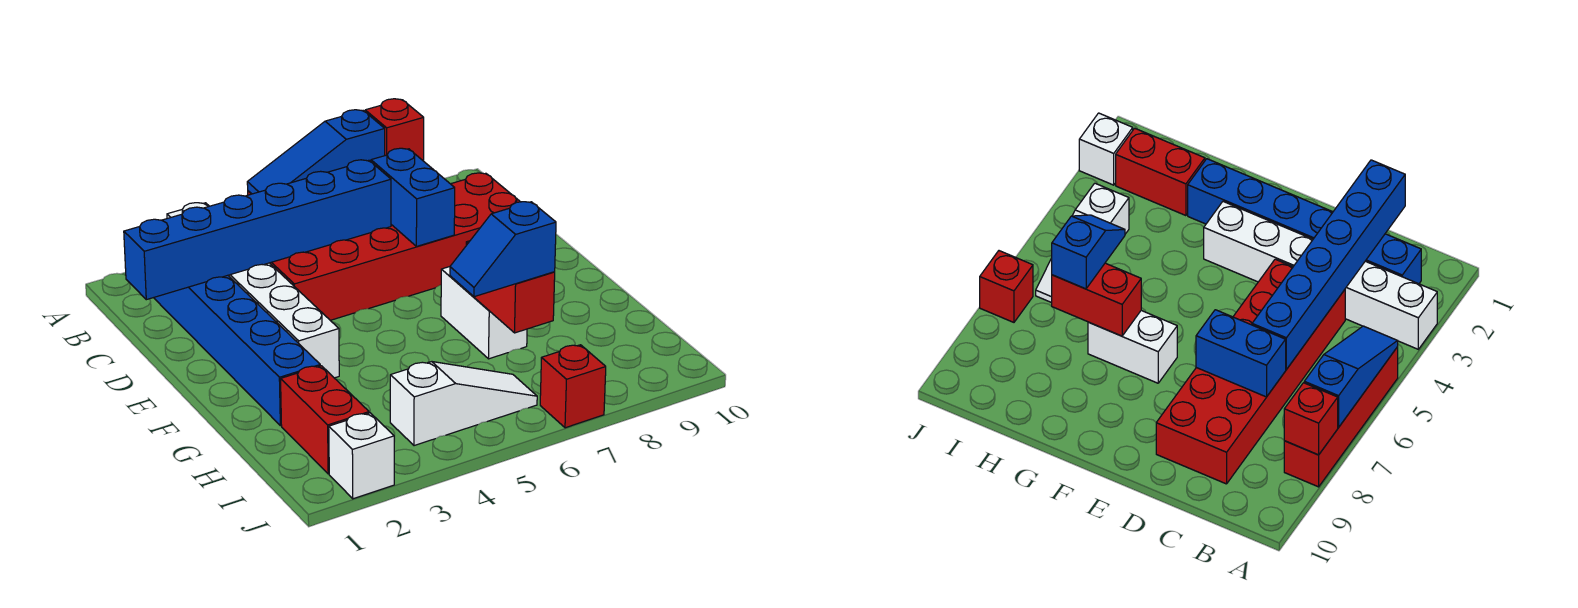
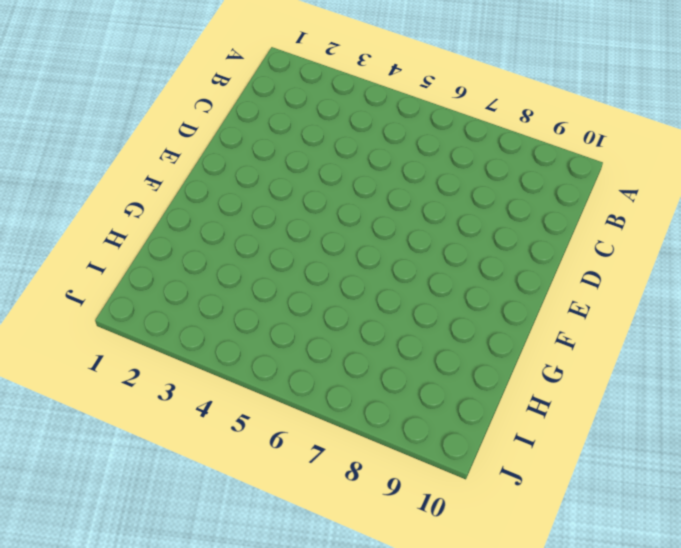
none -> white brick A3:F3 level 1
none -> red brick A5:A8 level 1
none -> blue brick B2:G2 level 1

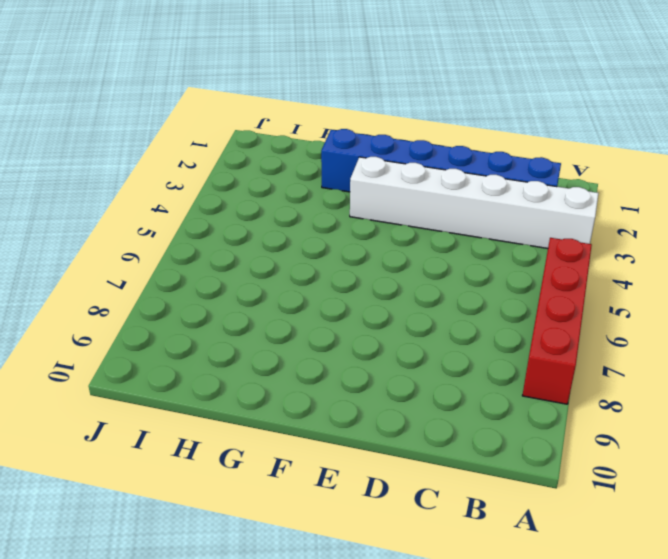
none -> red brick C4:D9 level 1
none -> white brick F7:G7 level 1
none -> red brick H2:I2 level 1

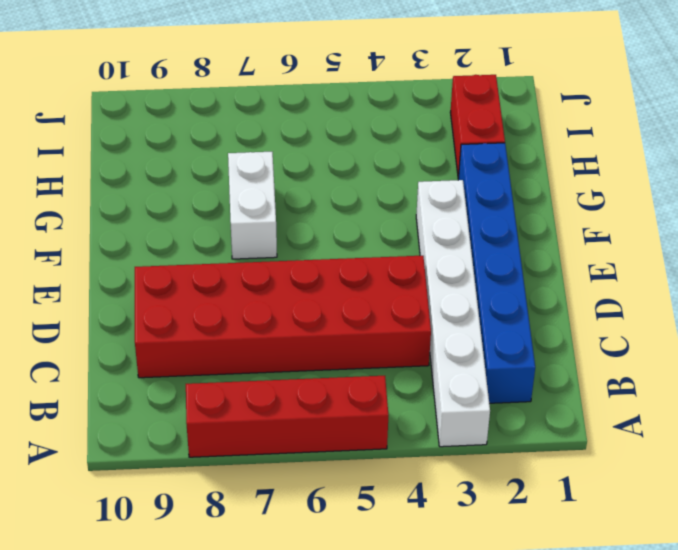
none -> white slope I4:I6 level 1 top 4
none -> white brick J2 level 1
none -> red brick J7 level 1

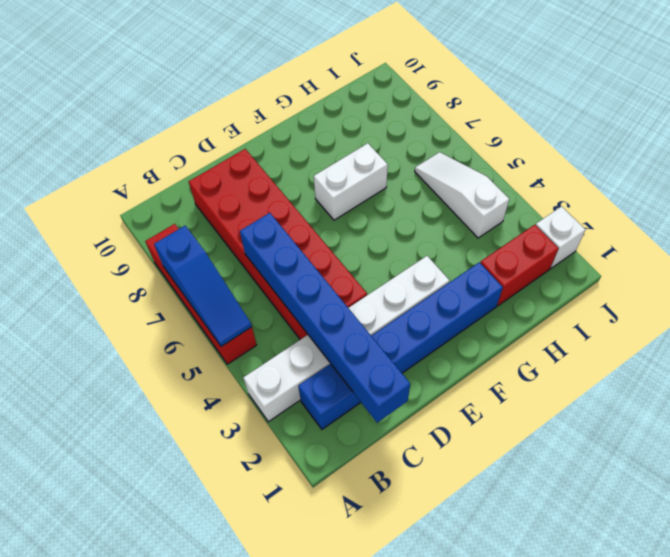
none -> red brick J7 level 1
none -> red brick A8 level 2
none -> blue brick C7:D7 level 2

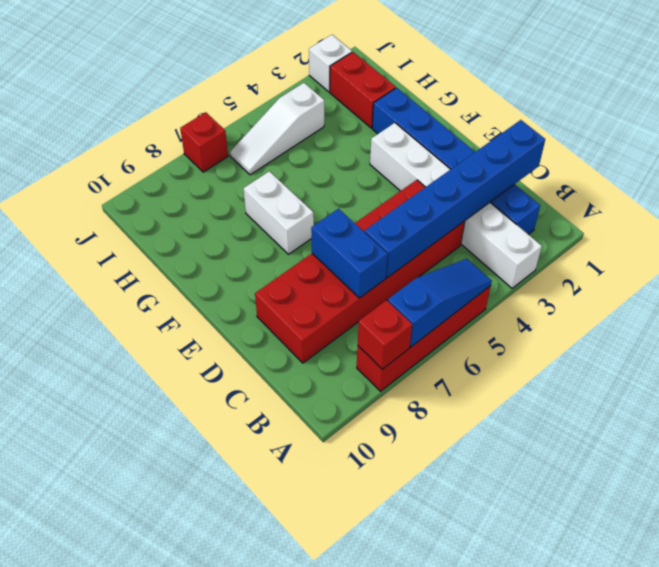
none -> red brick G7:H7 level 2
none -> blue slope H6:H7 level 3 top 7

